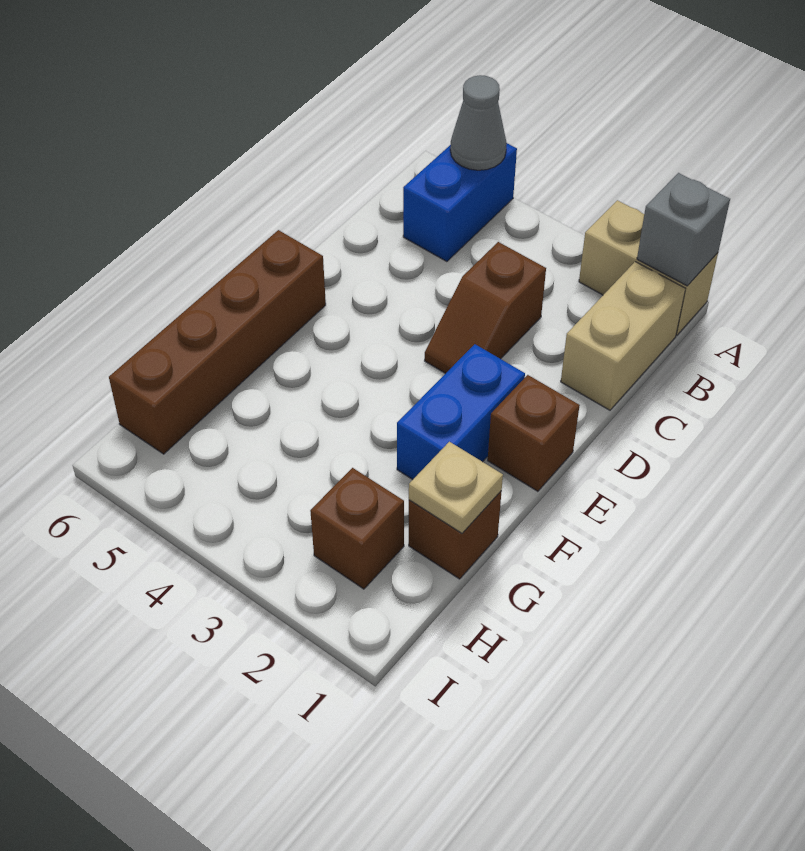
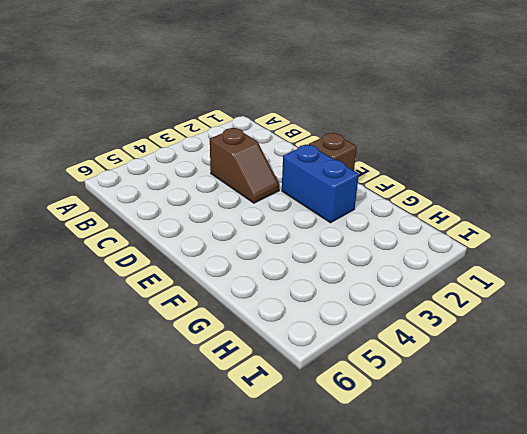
none -> tan brick A1:A2 level 1
none -> blue brick A5:B5 level 1
none -> tan brick B1:C1 level 1

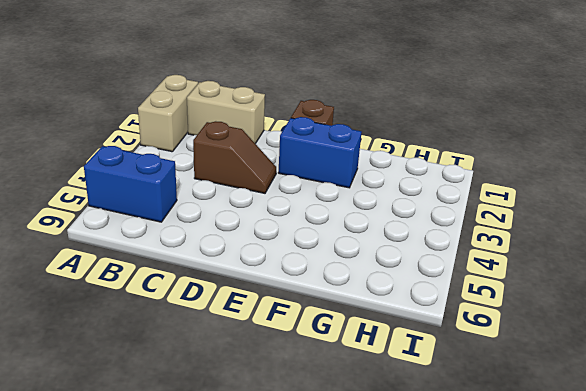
none -> brown brick E6:H6 level 1
none -> brown brick G1 level 1
none -> brown brick H2 level 1

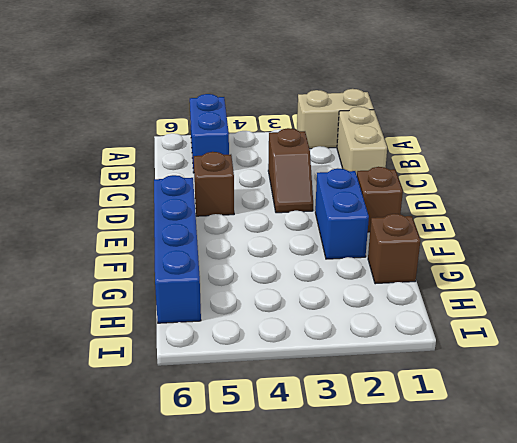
brown brick D5 level 1 -> brown brick H2 level 1
blue brick E6:H6 level 1 -> brown brick E6:H6 level 1
none -> grey brick A1 level 2
none -> grey cone A5 level 2
none -> tan plate G1 level 2

